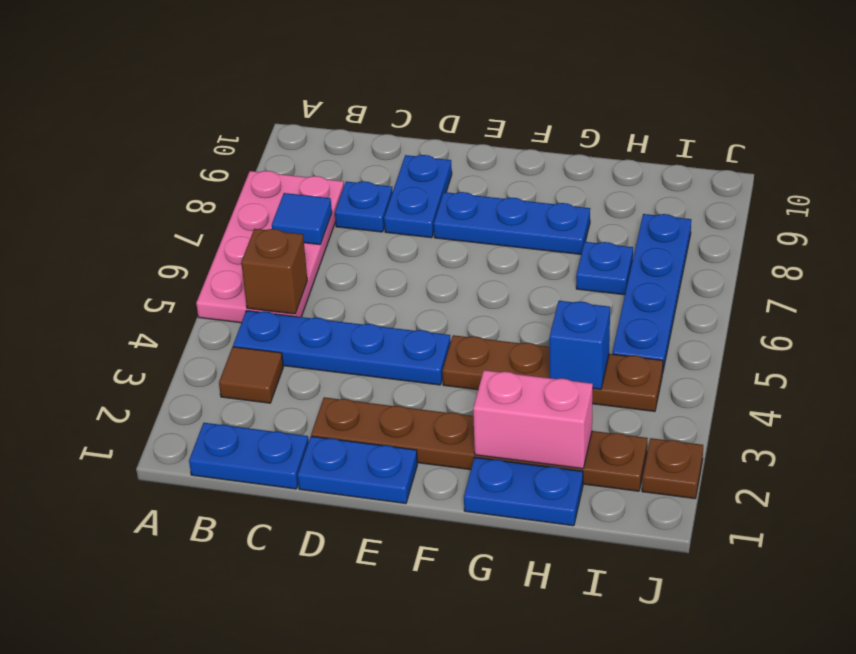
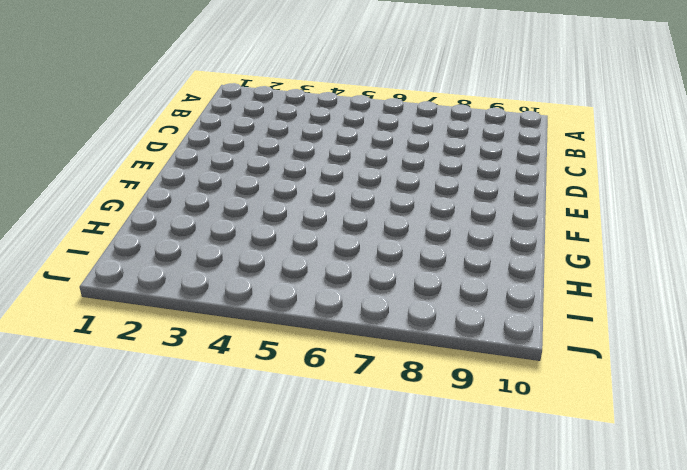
none -> pink plate A5:B8 level 1
none -> blue plate B1:C1 level 1
none -> brown tile B3 level 1

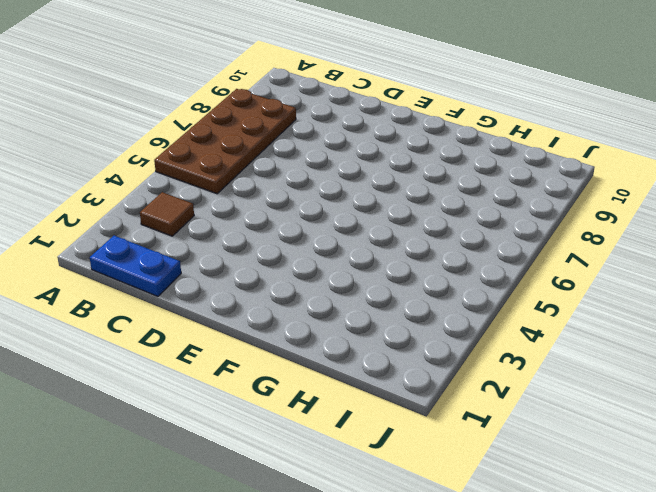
brown plate A5:B8 level 1 -> pink plate A5:B8 level 1
none -> blue plate B4:E4 level 1
none -> blue plate C8 level 1
none -> blue plate D1:E1 level 1

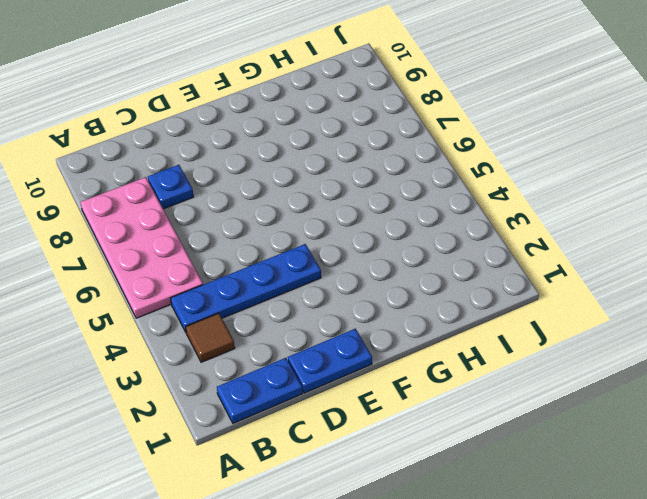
none -> brown plate D2:I2 level 1
none -> blue plate D8:D9 level 1
none -> blue plate E8:G8 level 1

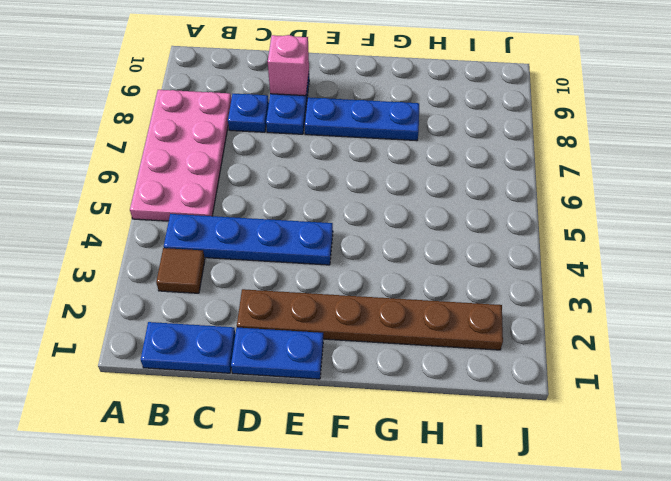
pink brick D9 level 2 -> none
none -> brown plate F4:I4 level 1
none -> blue plate G1:H1 level 1
none -> blue plate H7 level 1

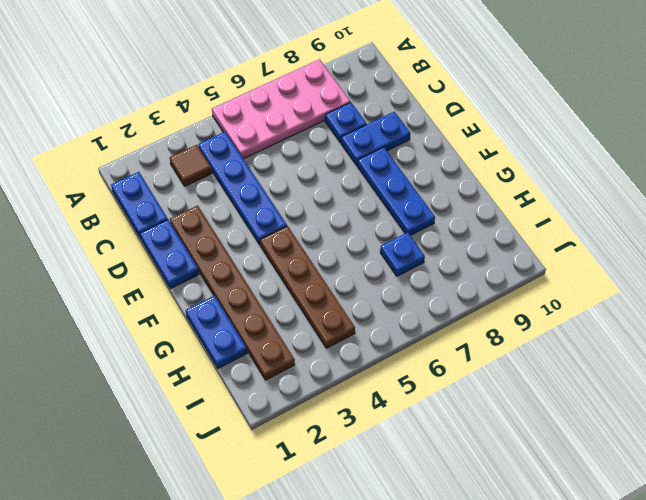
none -> blue plate I5:I8 level 1
none -> brown plate J2 level 1
none -> brown brick B5 level 2

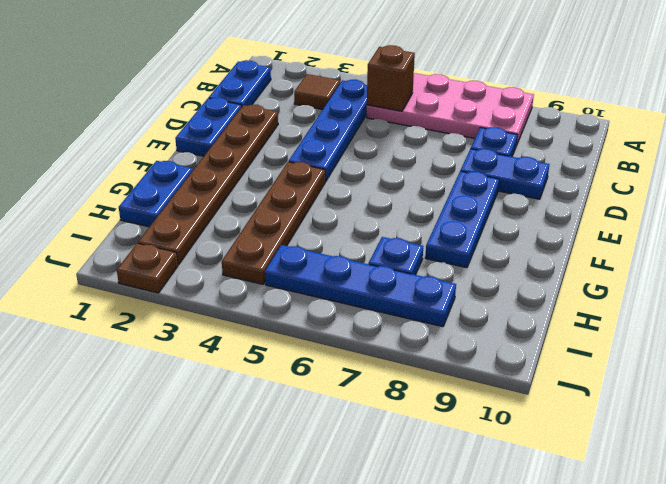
none -> blue tile B7 level 2
none -> pink brick G2:H2 level 2
none -> blue brick H4 level 2

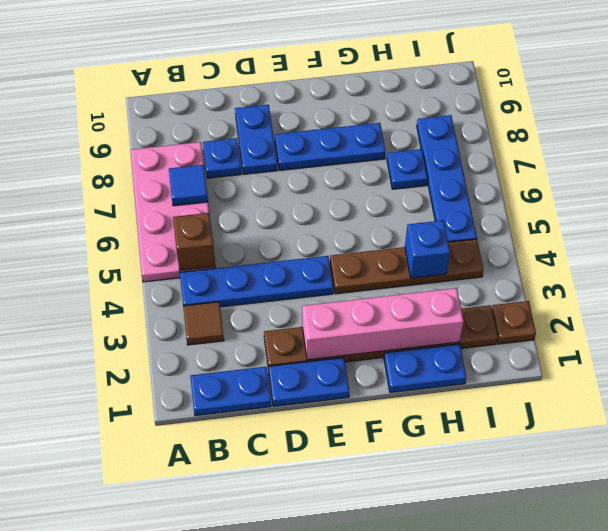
pink brick E2:H2 level 2 -> pink brick G2:H2 level 2

